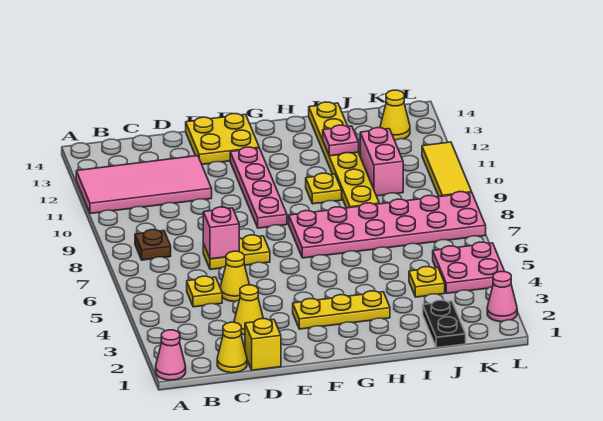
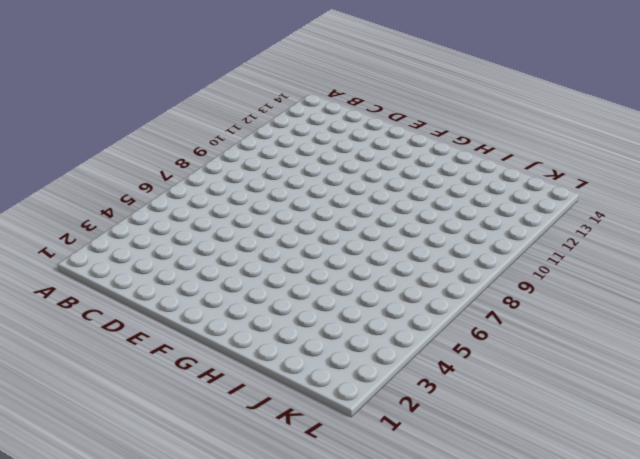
none -> pink cone A1 level 1
none -> pink tile A11:D12 level 1
none -> brown plate B8 level 1

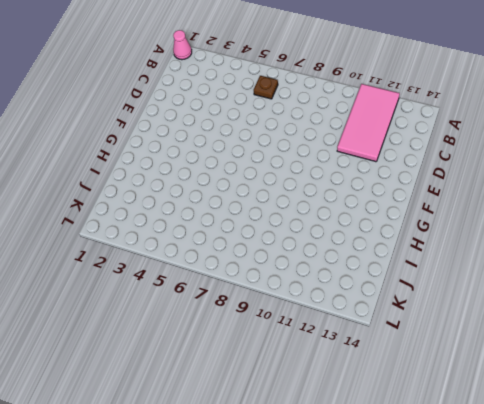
brown plate B6 level 1 -> brown plate B8 level 1
none -> yellow cone C1 level 1
none -> yellow plate C5 level 1
none -> yellow brick D1 level 1

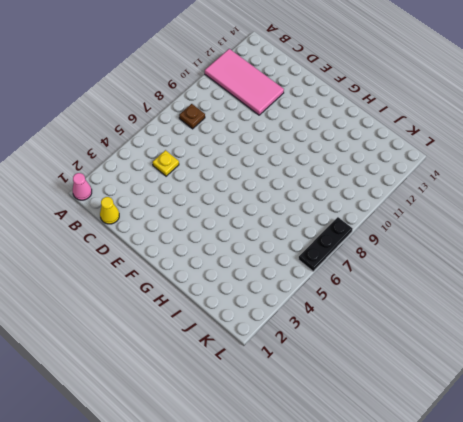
black plate L6:L8 level 1 -> pink plate G7:L8 level 1
none -> yellow brick D1 level 1
none -> yellow cone D3 level 1
none -> yellow cone D5 level 1

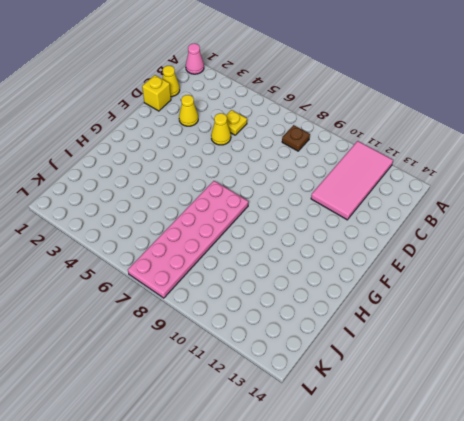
none -> yellow plate D7:E7 level 1
none -> yellow plate E13:F14 level 1
none -> yellow plate F3:H3 level 1

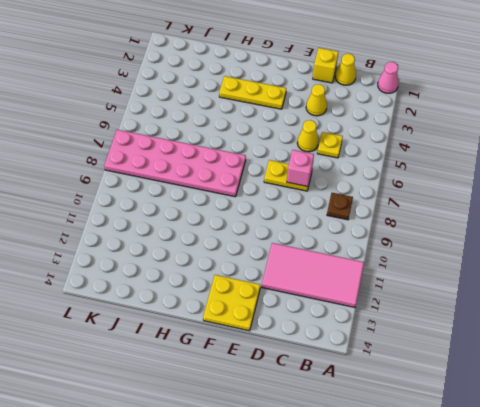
none -> pink plate F9:F12 level 1
none -> yellow plate H10 level 1
none -> yellow plate I9:I14 level 1

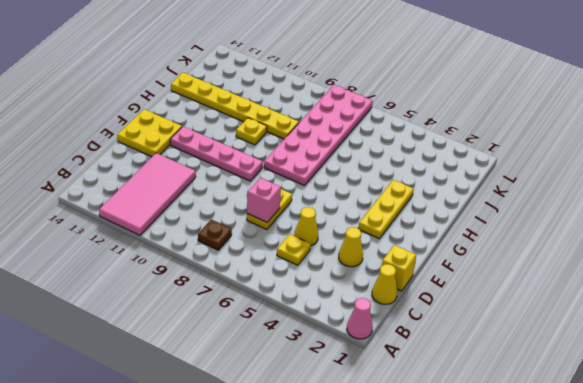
none -> black plate J1:J2 level 1
none -> yellow plate J4 level 1
none -> pink brick J10:J11 level 1

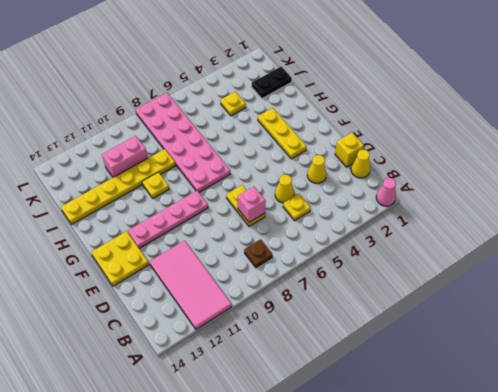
none -> pink plate K4:L5 level 1
none -> yellow cone K13 level 1
none -> pink cone L2 level 1

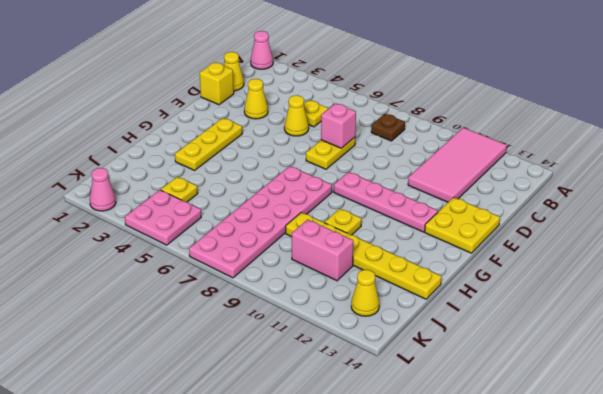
none -> black plate J1:J2 level 1
none -> yellow tile L9:L11 level 1
none -> pink plate I12 level 2

